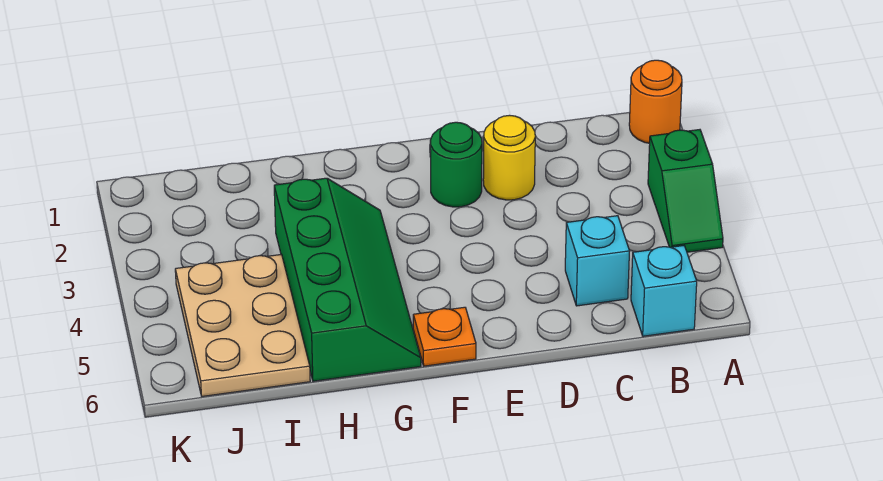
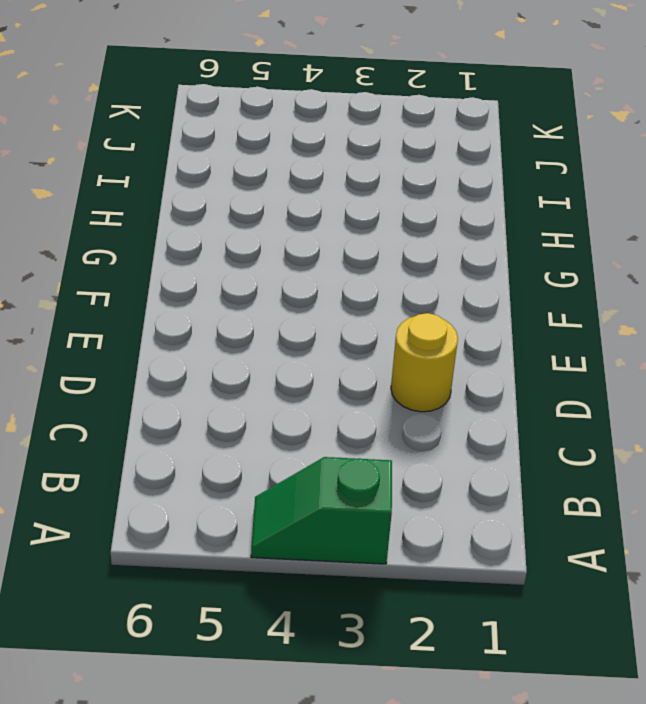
none -> orange round brick A1 level 1
none -> cyan brick B6 level 1

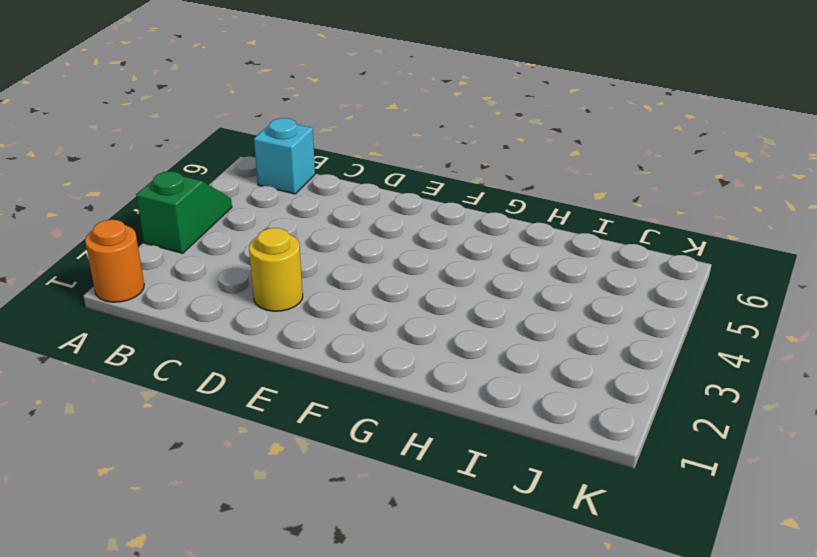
none -> cyan brick C5 level 1
none -> green round brick E2 level 1

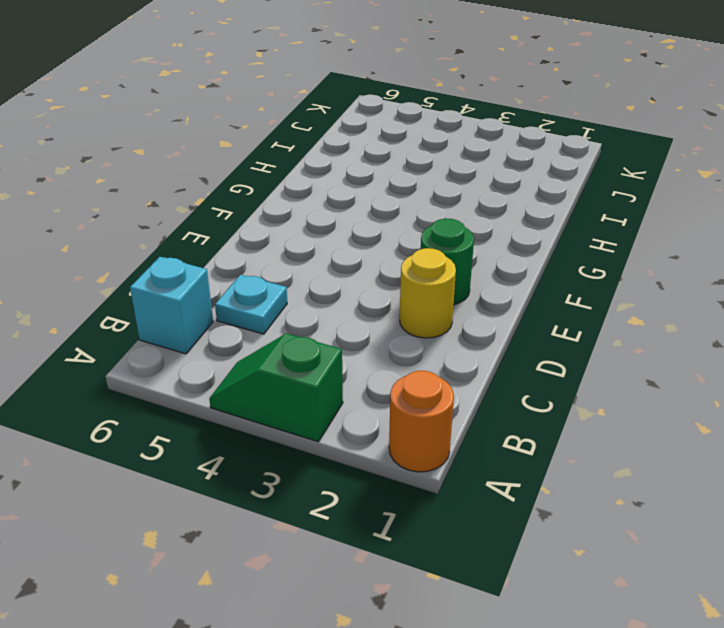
cyan plate C5 level 1 -> cyan brick C5 level 1
none -> orange plate F6 level 1
none -> green slope G3:H6 level 1 top H

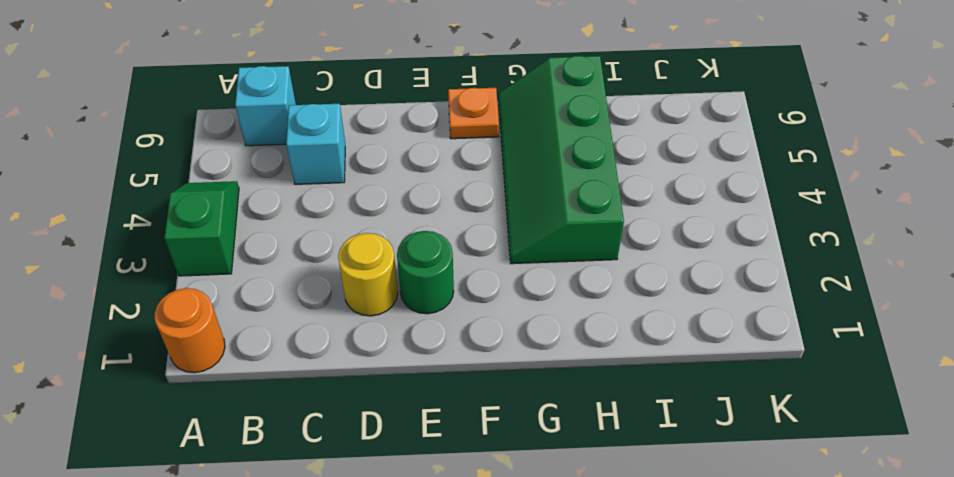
none -> tan plate I4:J6 level 1

